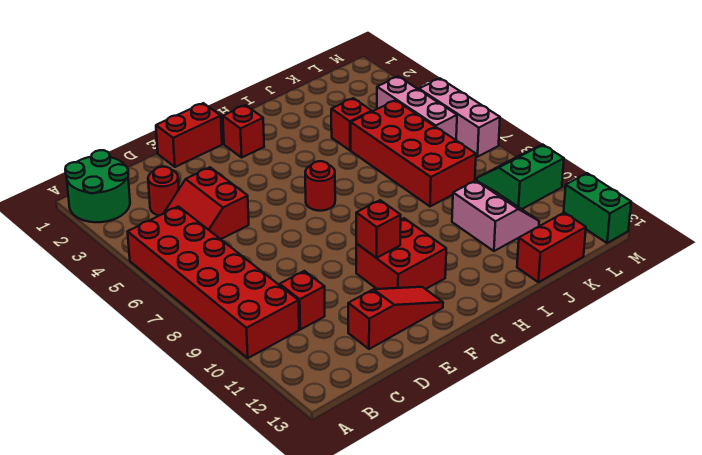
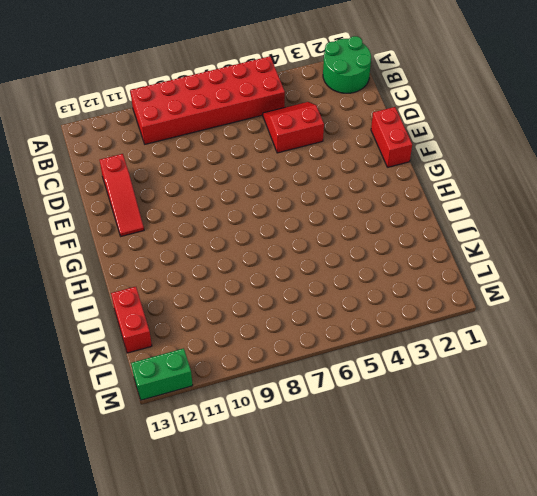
none -> red round brick C3 level 1
none -> red brick C10 level 1
none -> red brick F10:G11 level 1

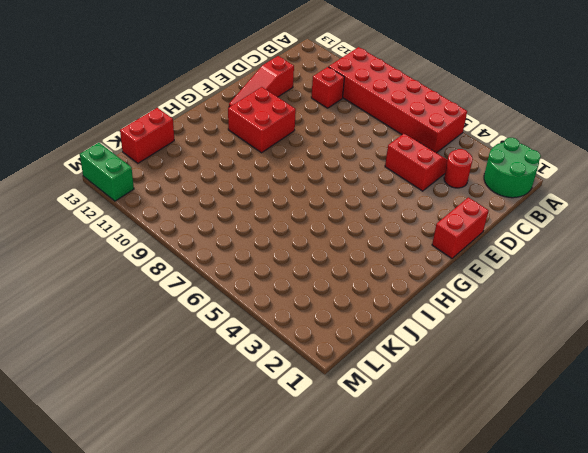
none -> red brick G2 level 1
none -> red round brick G6 level 1
none -> red brick J4 level 1

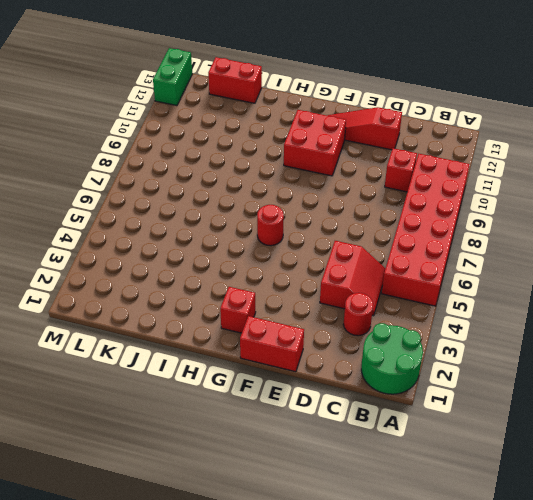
none -> red brick J4 level 1
none -> red brick J5:K8 level 1
none -> pink slope J10:K11 level 1 top J

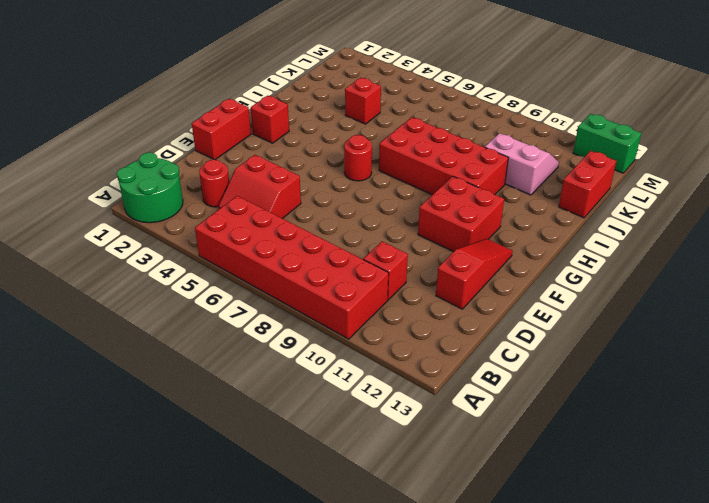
red brick H7:I10 level 1 -> red brick J5:K8 level 1
none -> pink brick L4:L6 level 1
none -> green slope L9:M10 level 1 top 10
none -> pink brick M5:M7 level 1

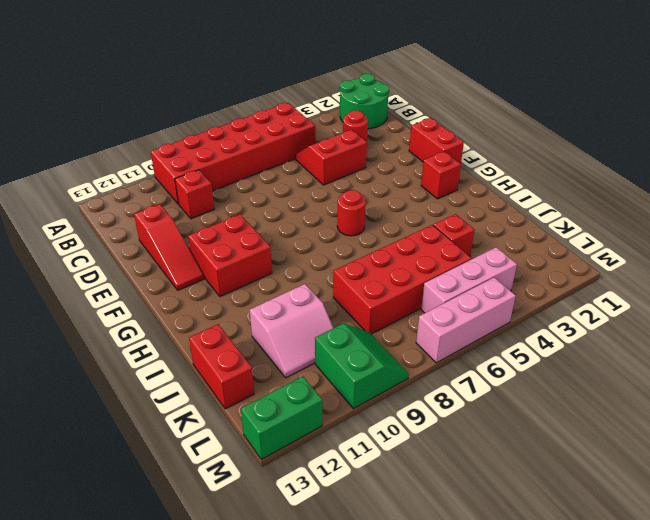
none -> red brick F10 level 2

